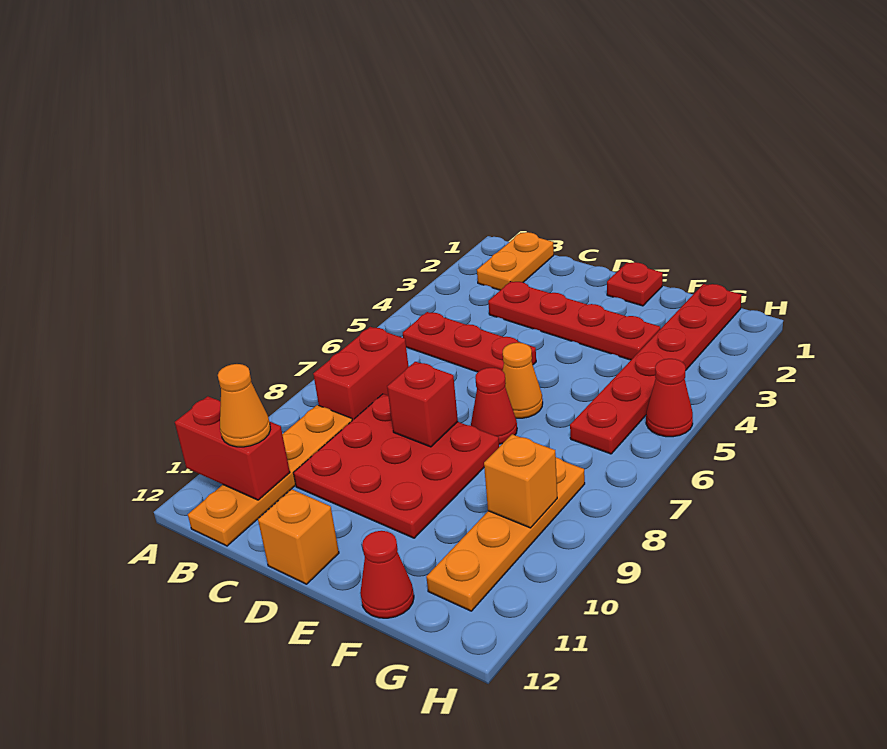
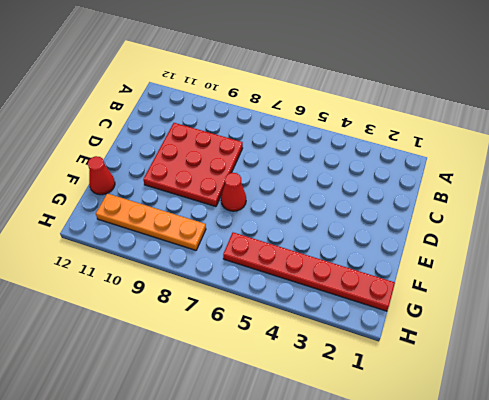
none -> orange plate B1:B2 level 1
none -> red plate B5:D5 level 1
none -> red brick B7:B8 level 1

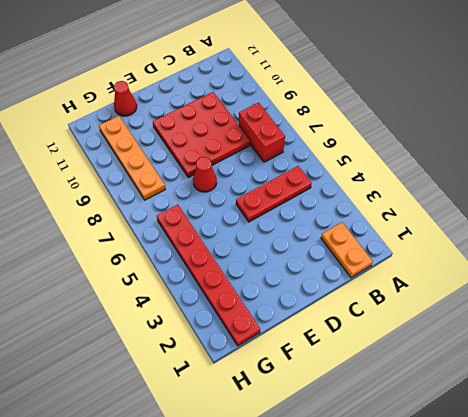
none -> orange plate B9:B12 level 1
none -> red plate C3:F3 level 1
none -> orange brick D12 level 1

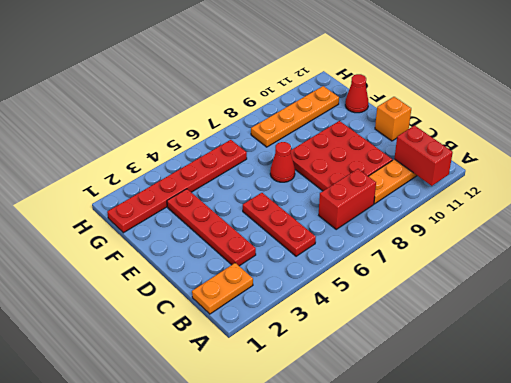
none -> red plate E1 level 1
none -> orange cone E6 level 1
none -> red cone H5 level 1

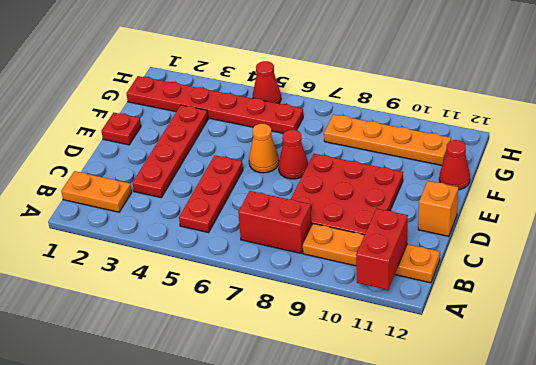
none -> red brick D8 level 2
none -> orange brick G9 level 2
none -> orange cone B11 level 3

